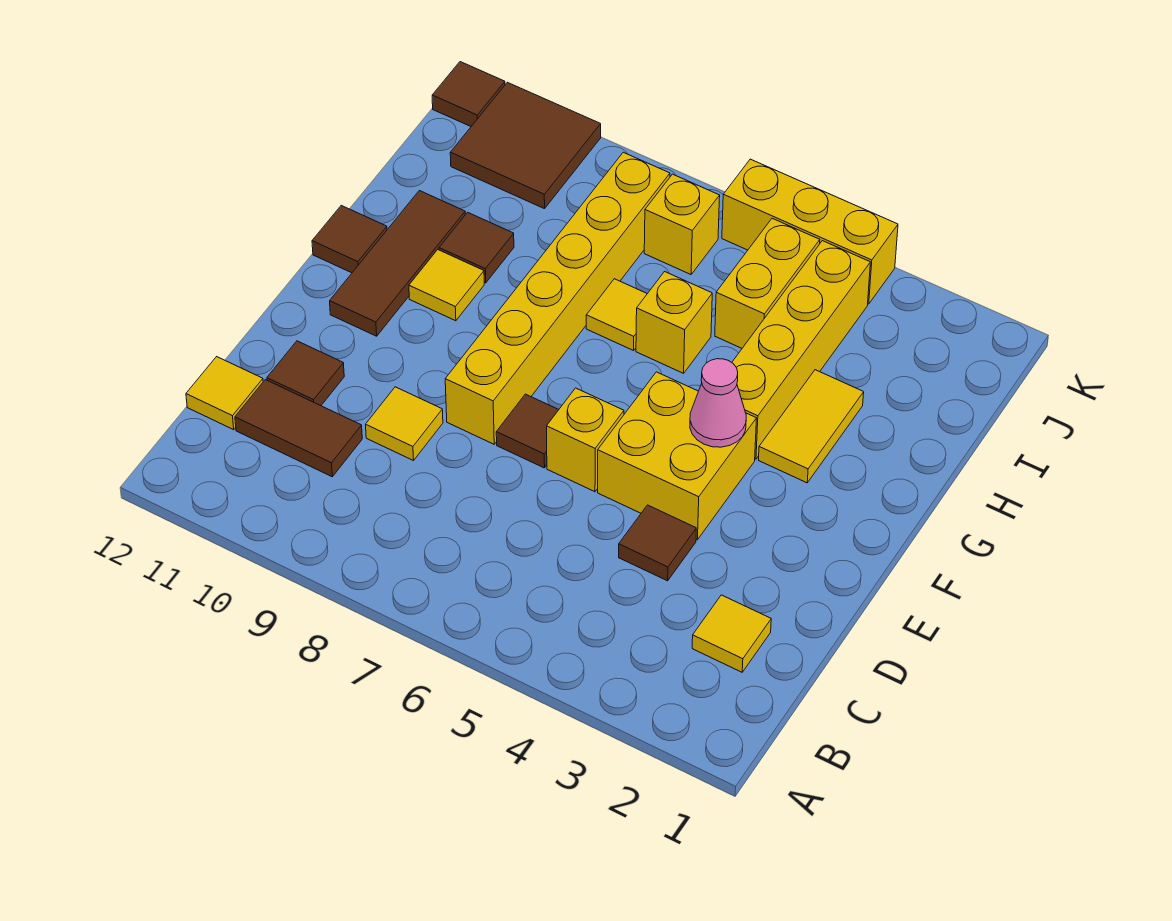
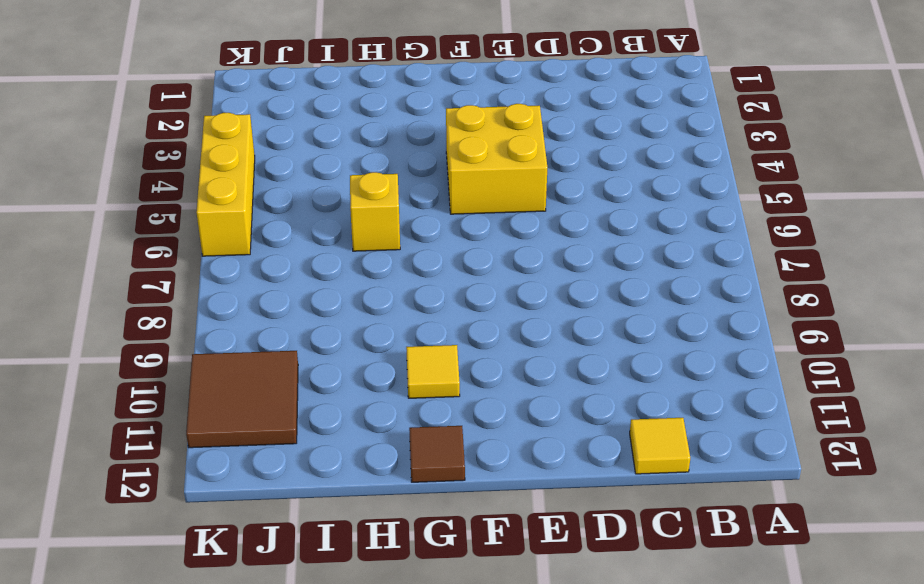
none -> yellow tile C2 level 1
none -> brown tile C10:C11 level 1
none -> brown tile D4 level 1

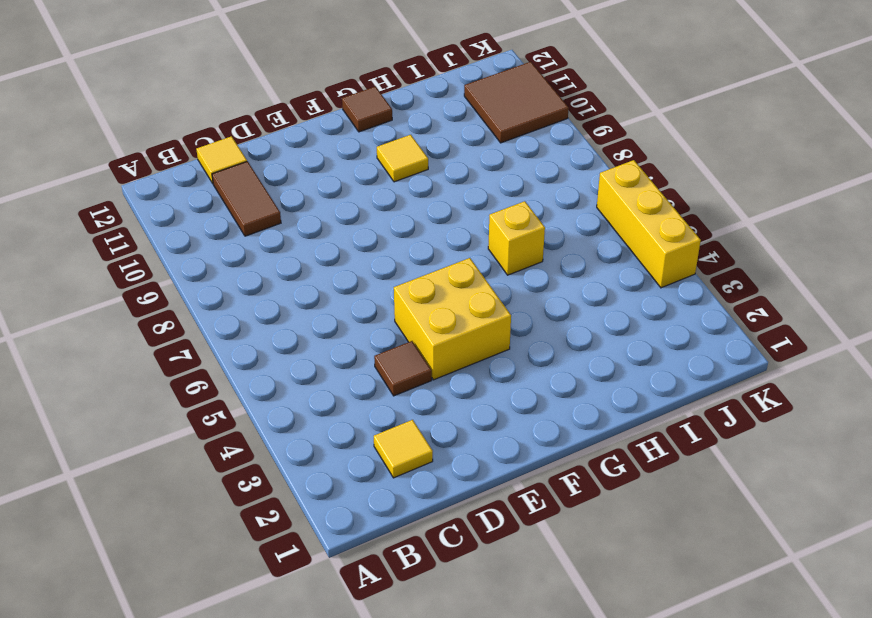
none -> yellow tile D9 level 1
none -> brown tile D11 level 1
none -> yellow brick E6 level 1

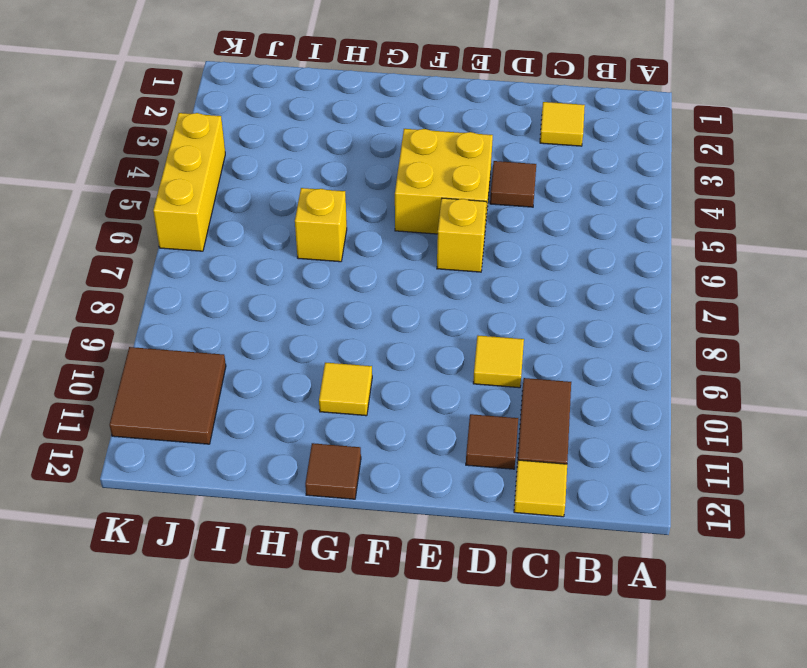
none -> brown tile E7 level 1
none -> yellow brick E8:J8 level 1
none -> brown tile F11:H11 level 1

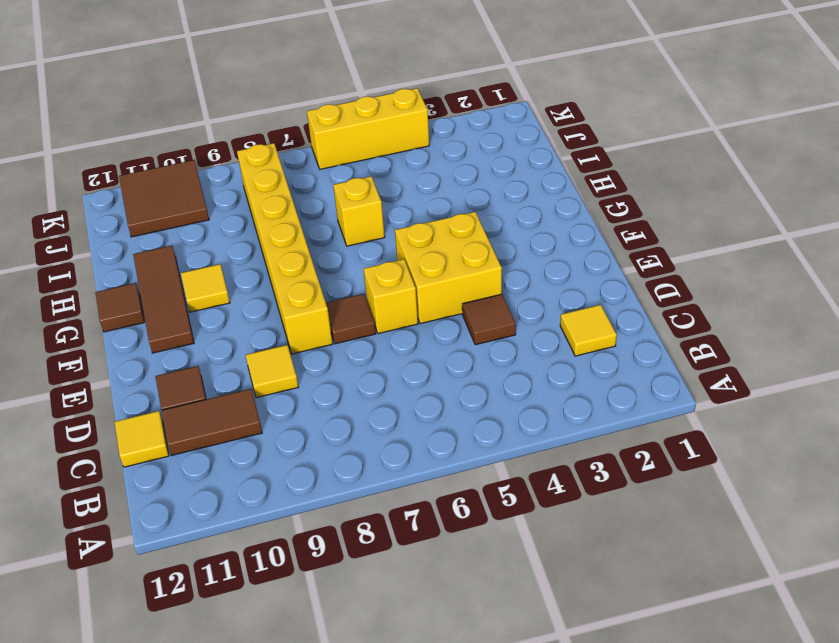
none -> yellow tile G3:H3 level 1
none -> yellow brick G4:J4 level 1
none -> yellow tile H7 level 1

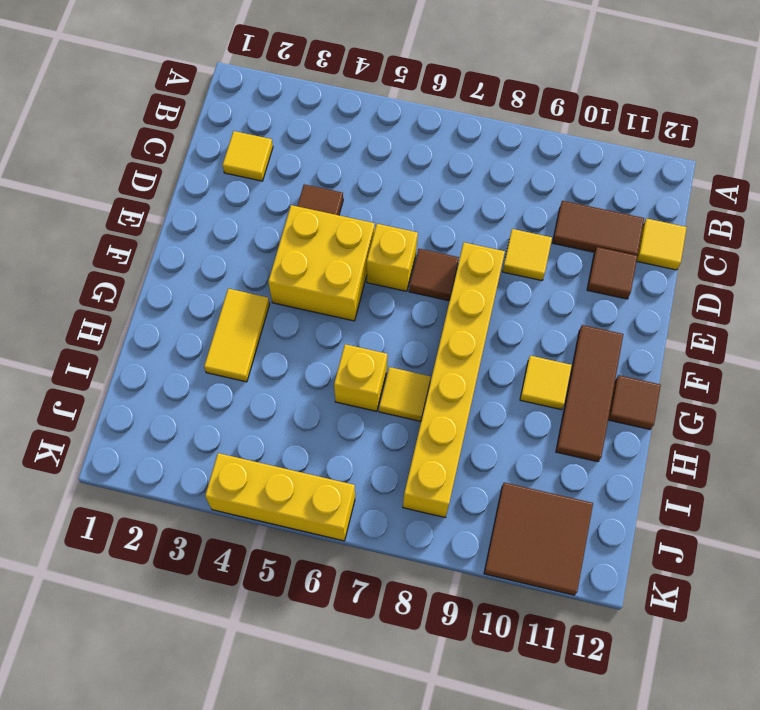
none -> yellow brick G4:J4 level 1
none -> brown tile H10 level 1
none -> yellow brick I5:J5 level 1

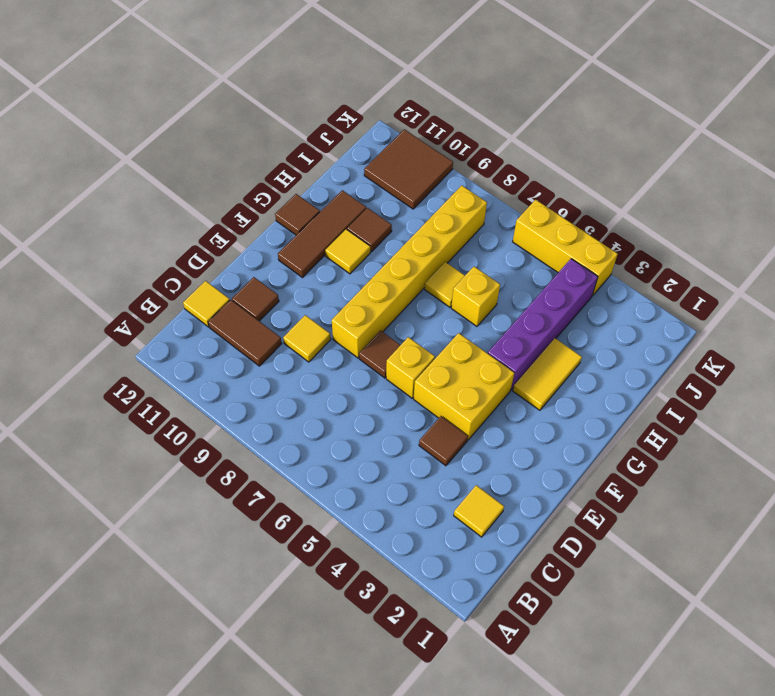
purple brick G4:J4 level 1 -> yellow brick G4:J4 level 1
none -> yellow brick I5:J5 level 1
none -> yellow brick J7 level 1
none -> brown tile K12 level 1

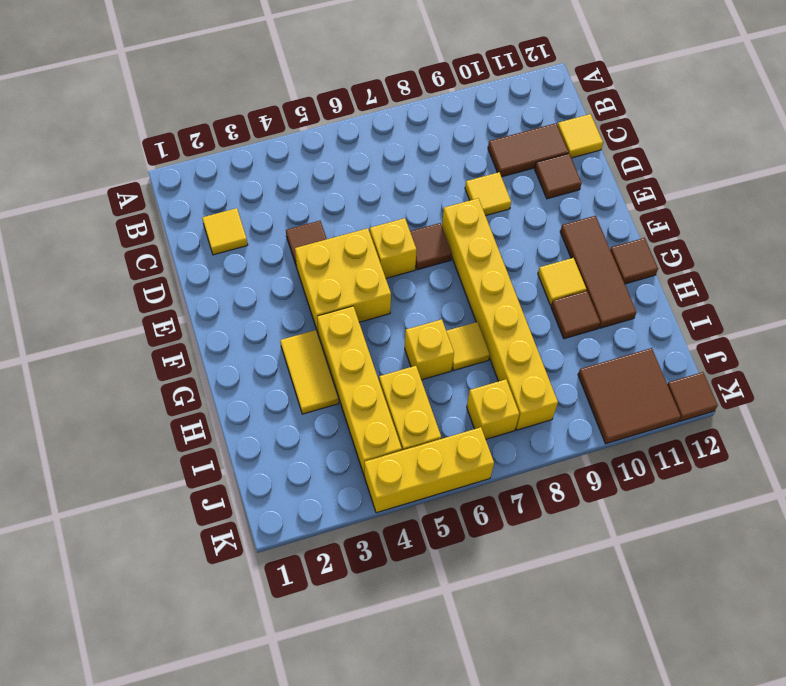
none -> pink cone F4 level 2

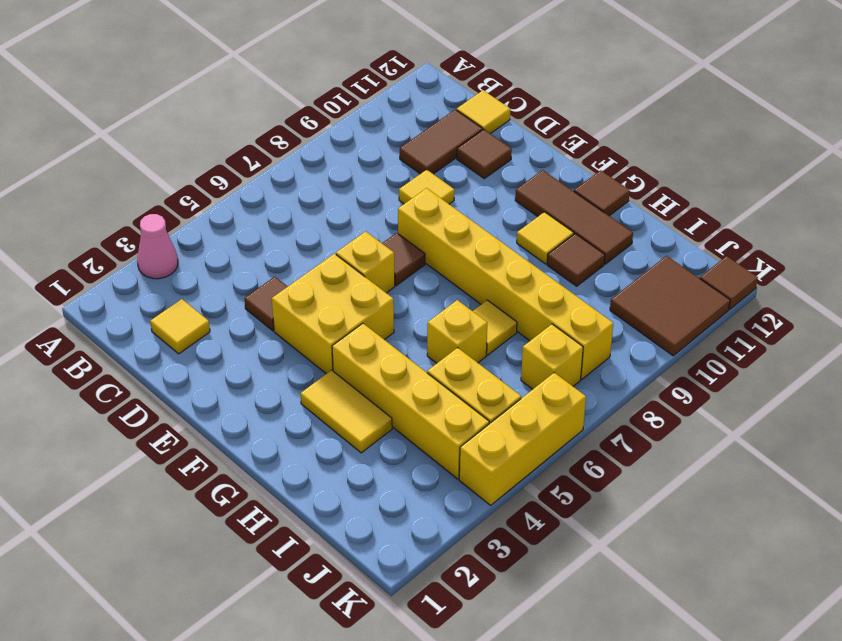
pink cone A3 level 1 -> pink cone F4 level 2

